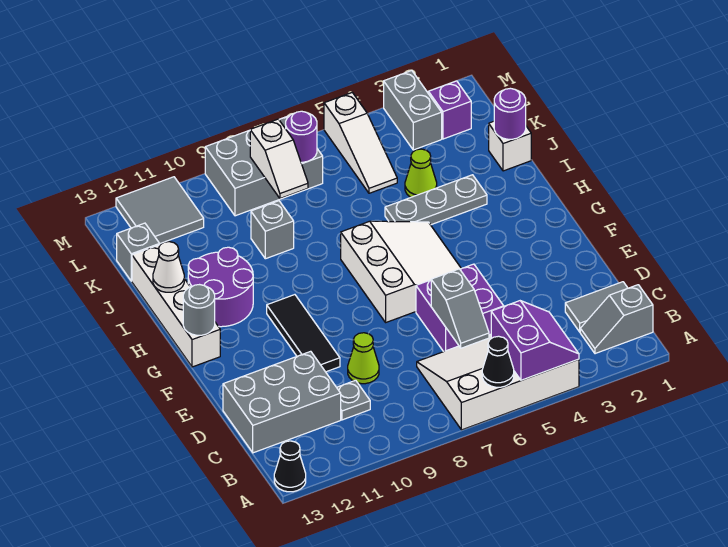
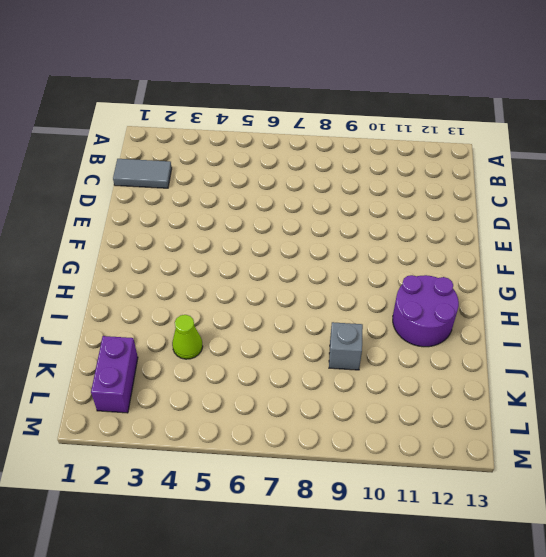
purple brick K2:L2 level 1 -> purple brick L2 level 1
none -> white slope A4:C7 level 1 top A
none -> black cone A13 level 1
none -> grey slope B1:B2 level 1 top 1
none -> grey plate C10 level 1

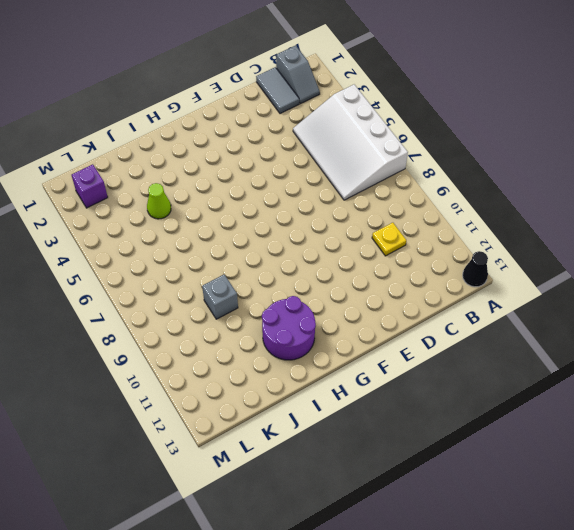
yellow plate C10 level 1 -> grey plate C10 level 1
none -> grey brick C11:D13 level 1
none -> purple brick D5:E6 level 1
none -> lime cone D9 level 1
none -> black tile E10:G10 level 1

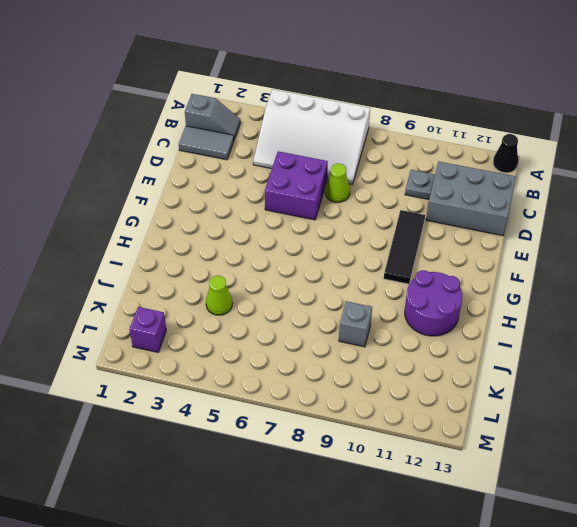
lime cone D7 level 1 -> lime cone D9 level 1
none -> white slope F5:H7 level 1 top 7
none -> white brick G13:J13 level 1
none -> grey plate I3:I5 level 1
none -> white brick J1 level 1

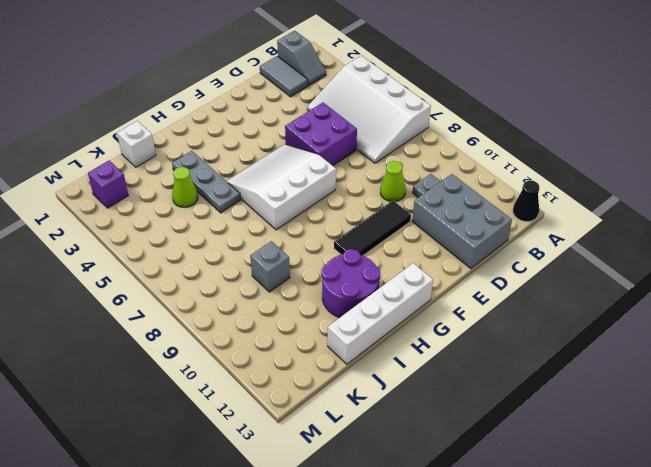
none -> white slope K5:M5 level 1 top M
none -> grey brick K13 level 1
none -> grey brick L3:M3 level 1
none -> grey brick L7:M9 level 1

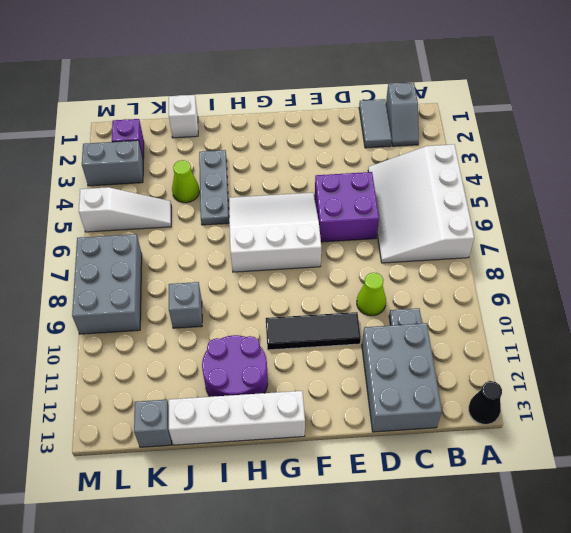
none -> grey tile L11:M12 level 1
none -> purple slope A4:B5 level 2 top 5
none -> black cone A6 level 2
none -> grey slope C6:D6 level 2 top D

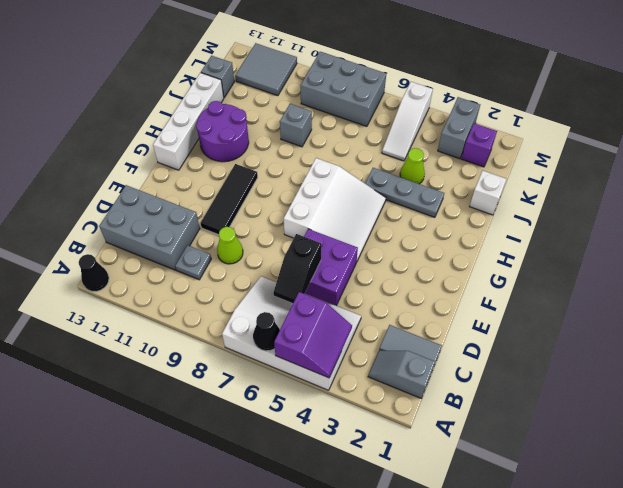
black slope C6:D6 level 2 top D -> grey slope C6:D6 level 2 top D
none -> grey round brick G13 level 2
none -> white cone I13 level 2
none -> purple round brick J1 level 2
none -> white slope K8:L8 level 2 top L

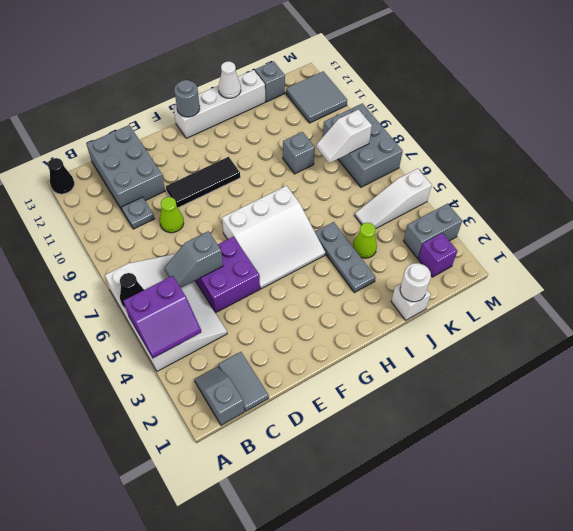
white round brick J1 level 2 -> purple round brick J1 level 2
none -> purple round brick H11:I12 level 1
none -> purple round brick L7 level 2

